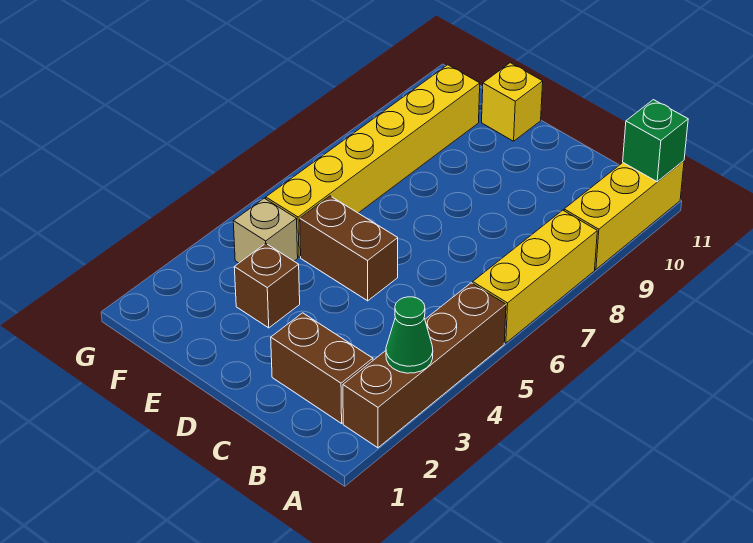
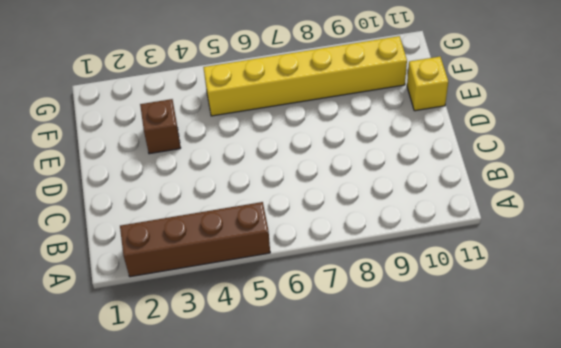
none -> yellow brick A6:A8 level 1
none -> yellow brick A9:A11 level 1

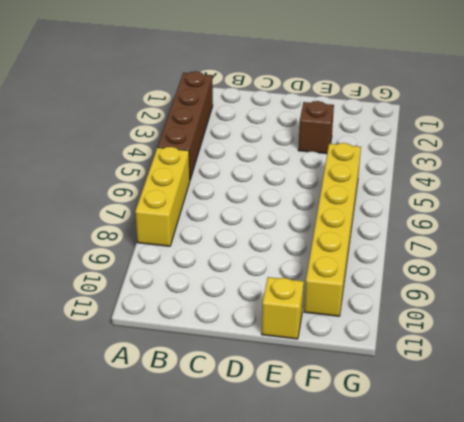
none -> yellow brick A9:A11 level 1
none -> brown brick B2:C2 level 1

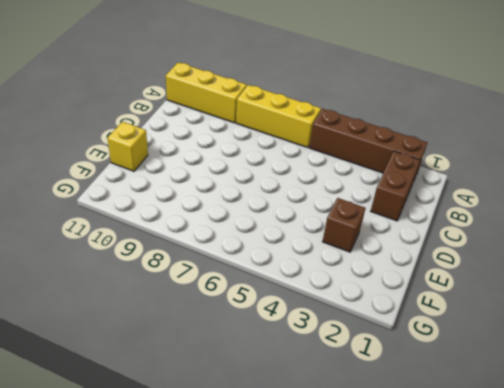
none -> brown brick D5:E5 level 1
none -> tan brick F4 level 1

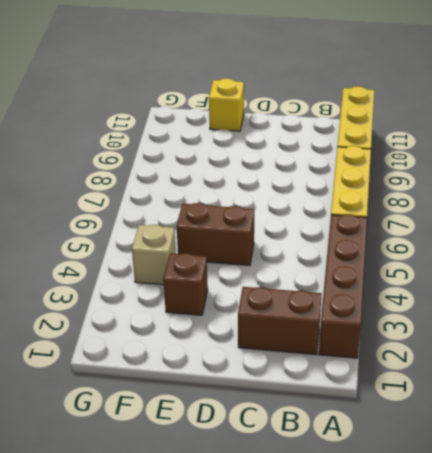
none -> yellow brick F5:F10 level 1
none -> green cone A3 level 2

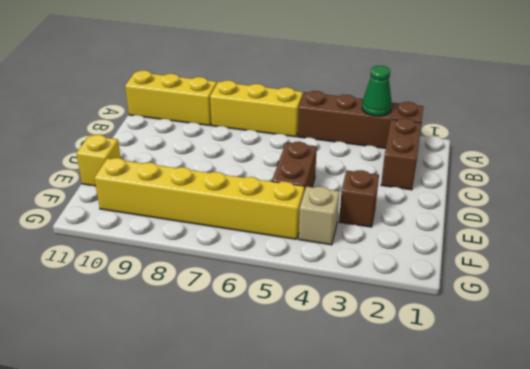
none -> green brick A11 level 2

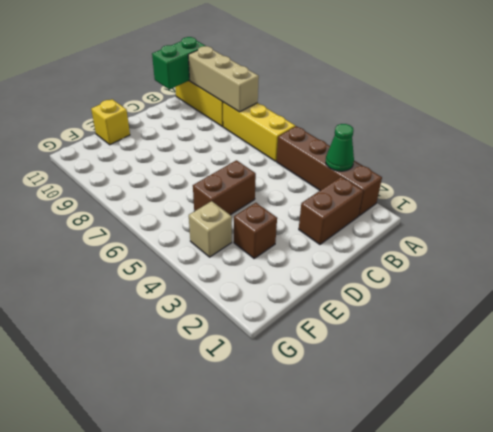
tan brick A8:A10 level 2 -> none
green brick A11:B11 level 2 -> green brick A11 level 2
none -> yellow brick F5:F10 level 1

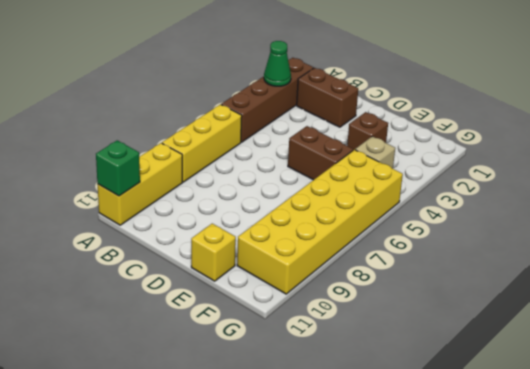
yellow brick F5:G10 level 1 -> yellow brick F5:F10 level 1

